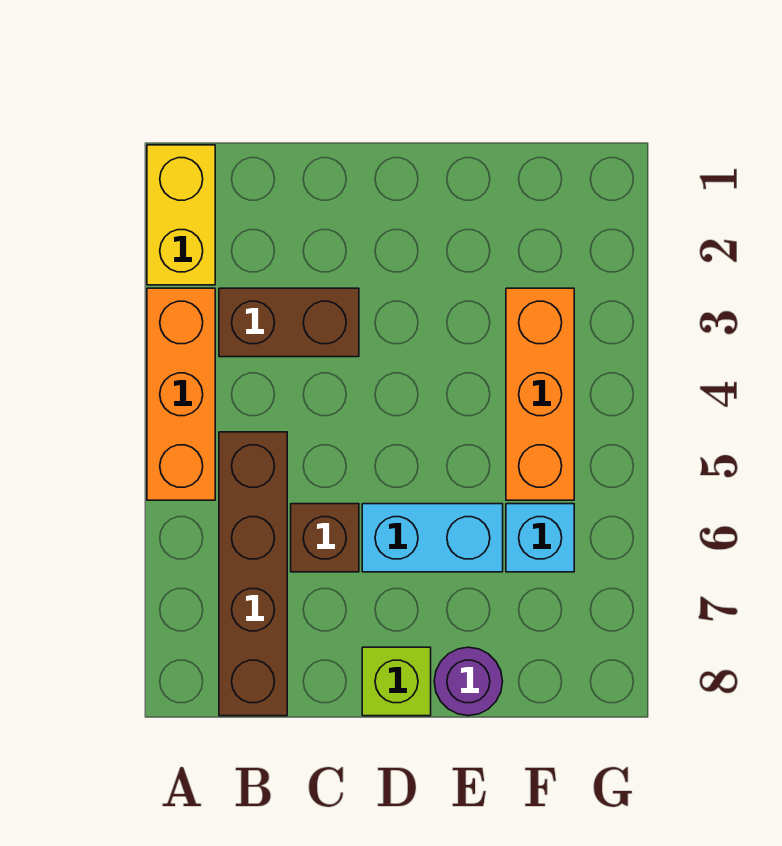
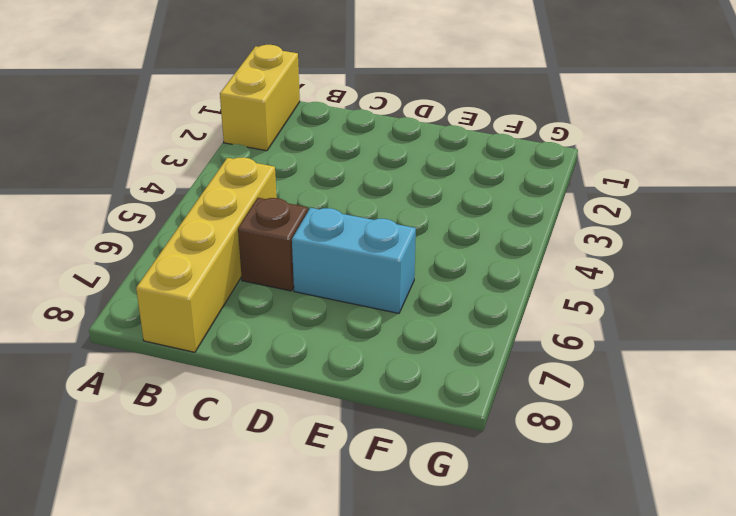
yellow brick B5:B8 level 1 -> brown brick B5:B8 level 1
none -> orange brick A3:A5 level 1
none -> brown brick B3:C3 level 1

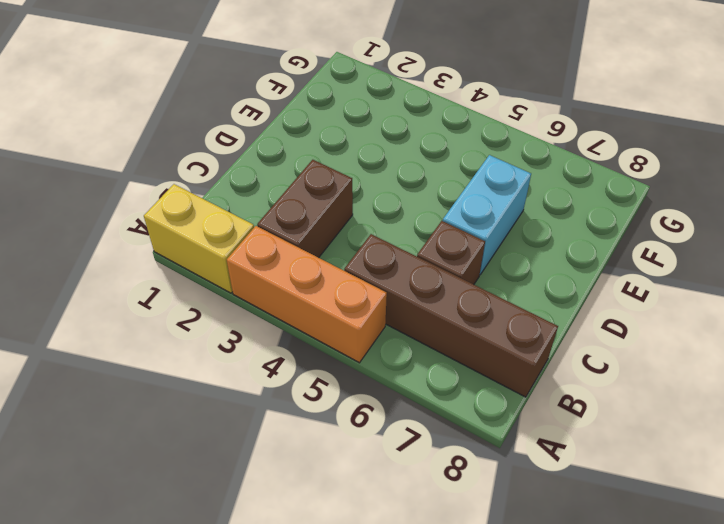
none -> lime brick D8 level 1
none -> purple round brick E8 level 1

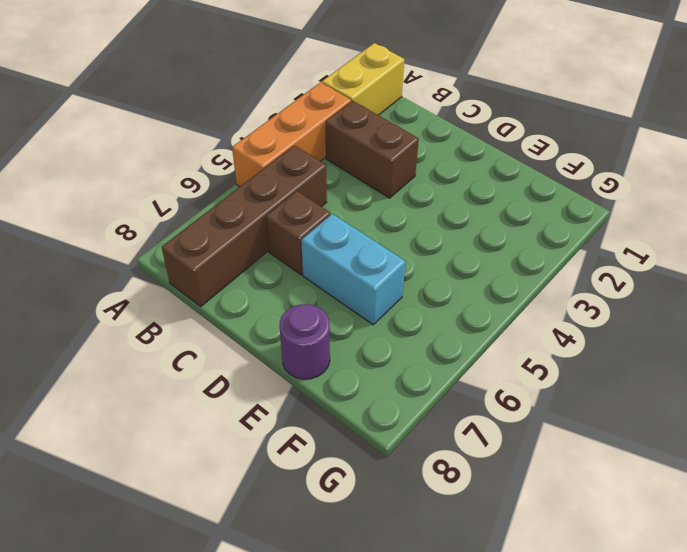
none -> lime brick D8 level 1
none -> orange brick F3:F5 level 1

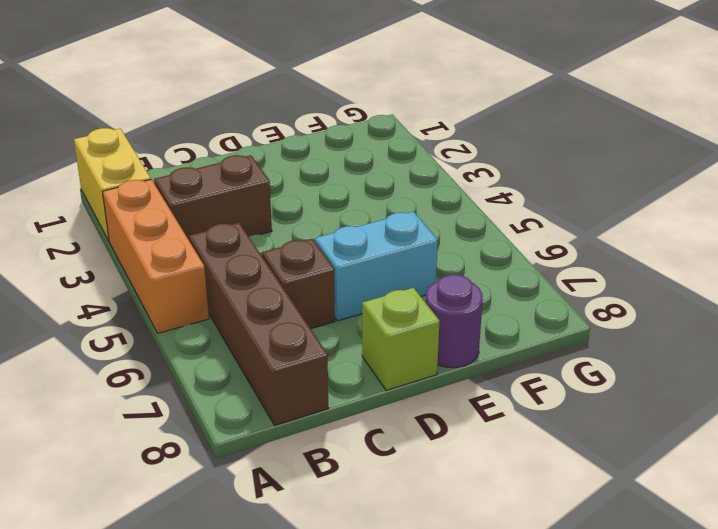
none -> orange brick F3:F5 level 1
none -> cyan brick F6 level 1

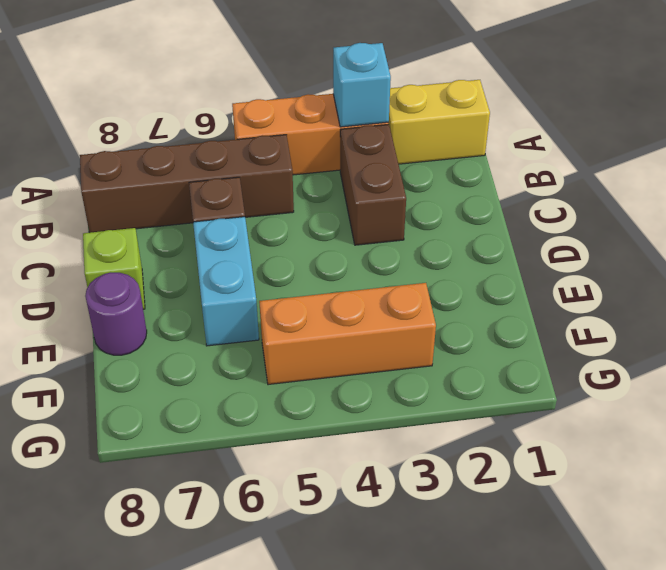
cyan brick A3 level 2 -> cyan brick F6 level 1

